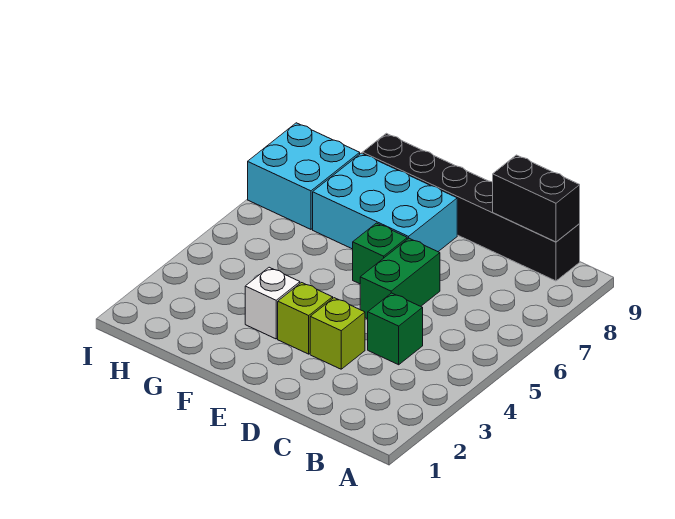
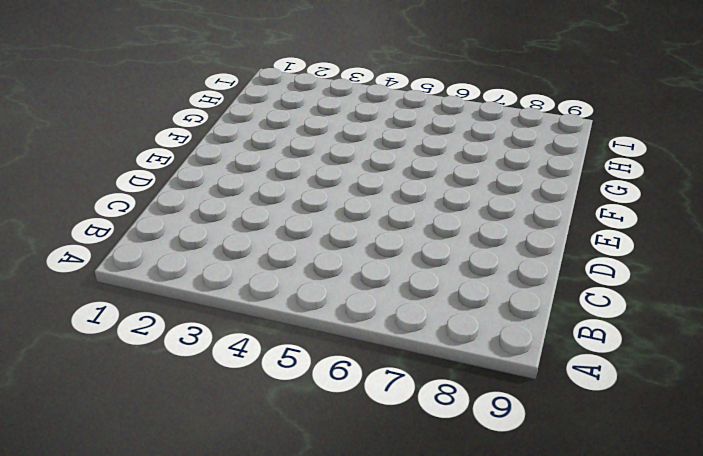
none -> black brick B9:G9 level 1
none -> green brick C4 level 1

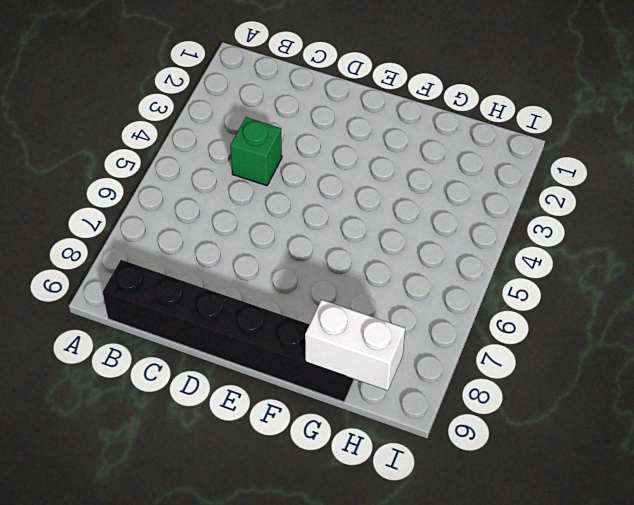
white brick G9:H9 level 2 -> none
none -> lime brick D3 level 1
none -> green brick D5:D6 level 1

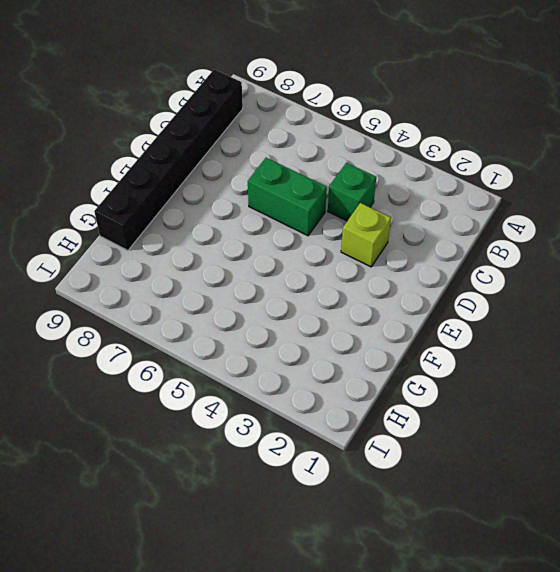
none -> lime brick E3 level 1
none -> green brick E6 level 1

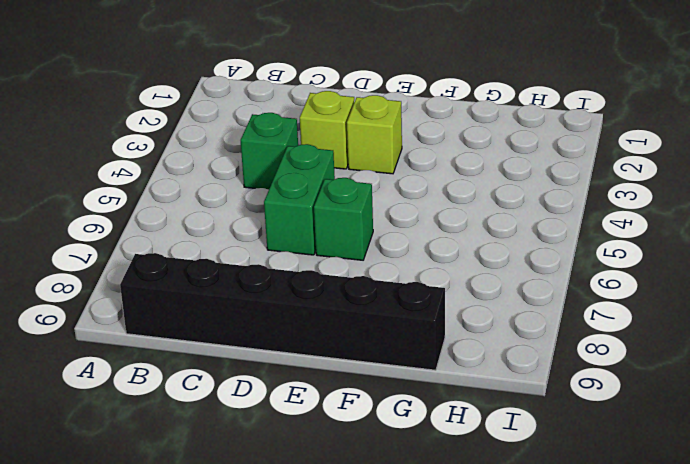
none -> cyan brick E7:G8 level 1
none -> white brick F3 level 1

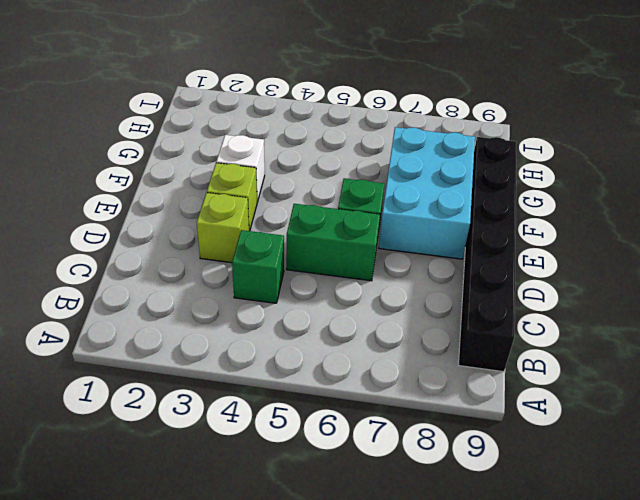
none -> cyan brick H7:I8 level 1
none -> black brick B9:C9 level 2

